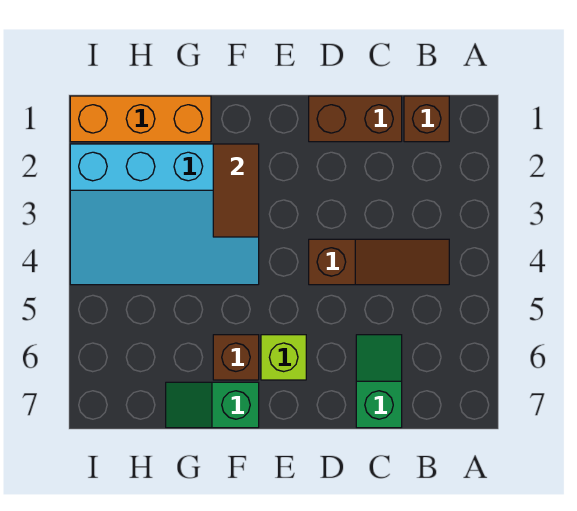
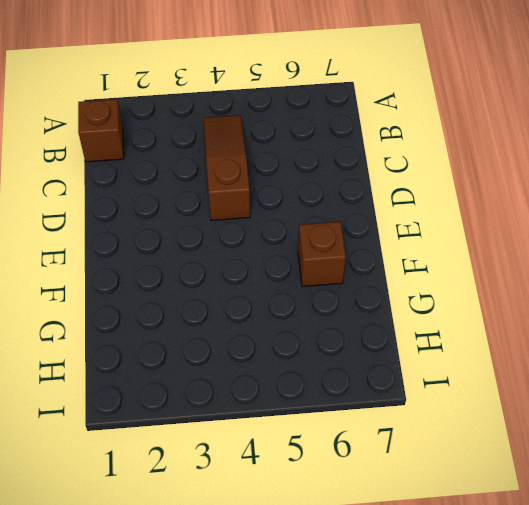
none -> brown brick C1:D1 level 1
none -> green slope C6:C7 level 1 top 7

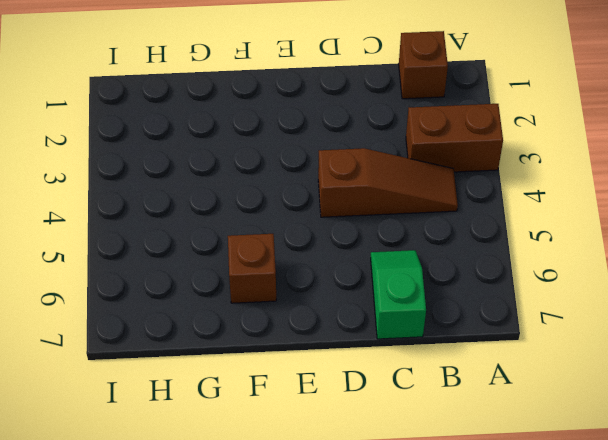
brown brick A3:B3 level 1 -> brown brick C1:D1 level 1
none -> lime brick E6 level 1
none -> cyan slope F2:I4 level 1 top 2

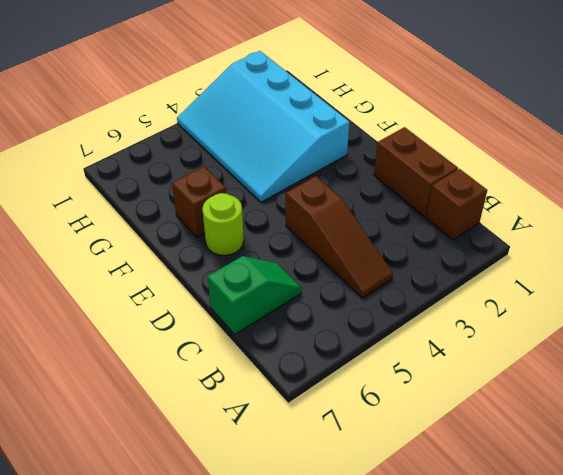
lime round brick E6 level 1 -> lime brick E6 level 1
none -> green slope F7:G7 level 1 top F
none -> orange brick G1:I1 level 1

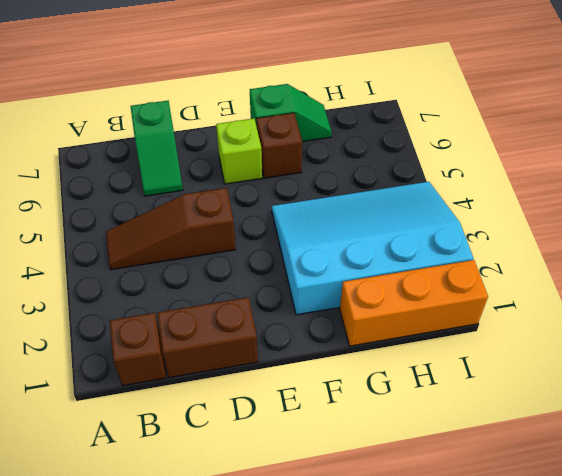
none -> brown tile F2:F3 level 2

